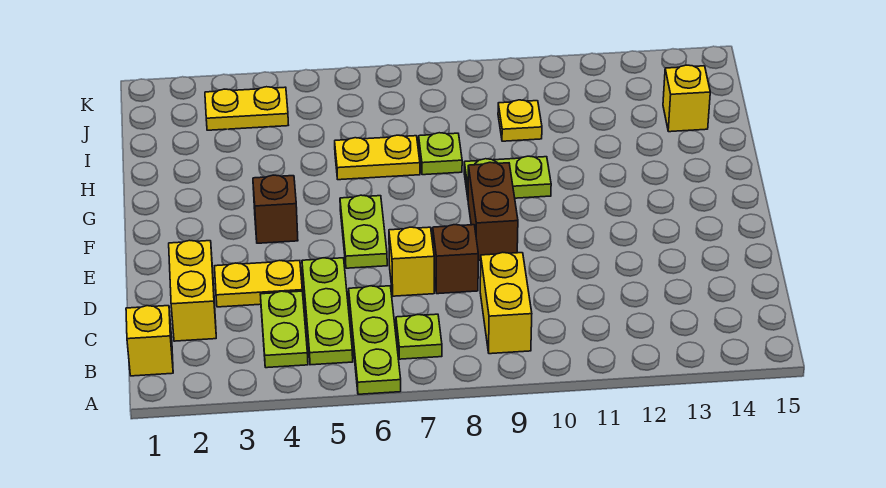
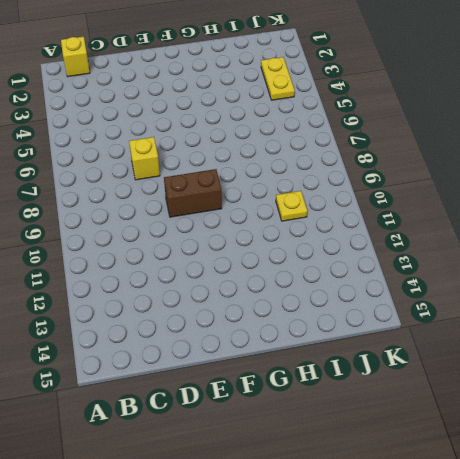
none -> lime plate A6:C6 level 1
none -> lime plate B4:C4 level 1
none -> lime plate B5:D5 level 1

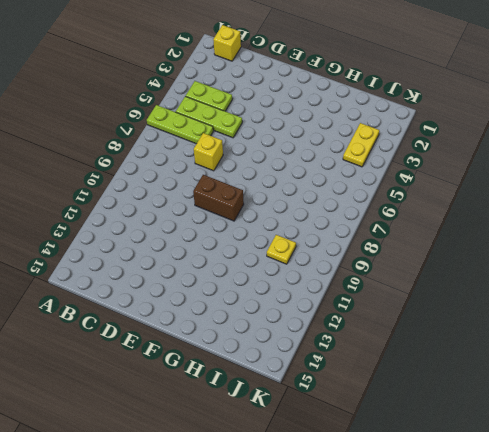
none -> lime plate B7 level 1
none -> yellow brick B9:C9 level 1
none -> yellow brick C2:D2 level 1

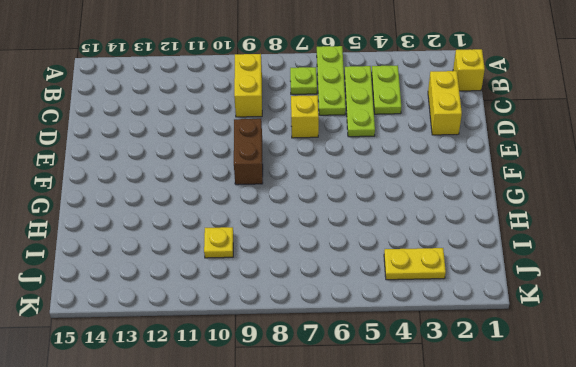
none -> yellow plate D3:D4 level 1
none -> brown brick D8 level 1
none -> lime plate E6:F6 level 1

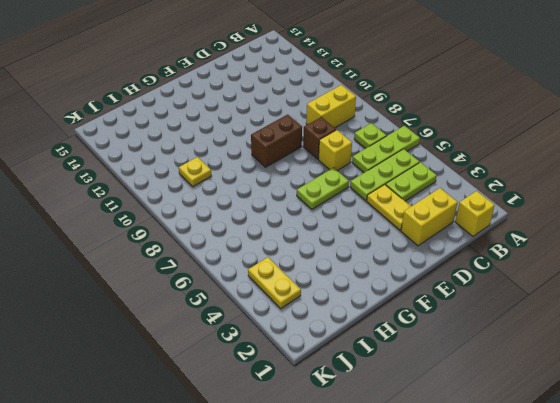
none -> brown brick F4 level 1
none -> lime plate G9:G10 level 1
none -> yellow plate H6:H7 level 1

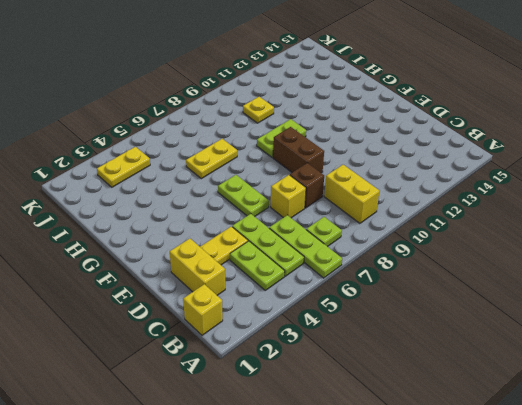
none -> brown brick F4 level 1
none -> lime plate H8 level 1
none -> yellow brick I14 level 1

